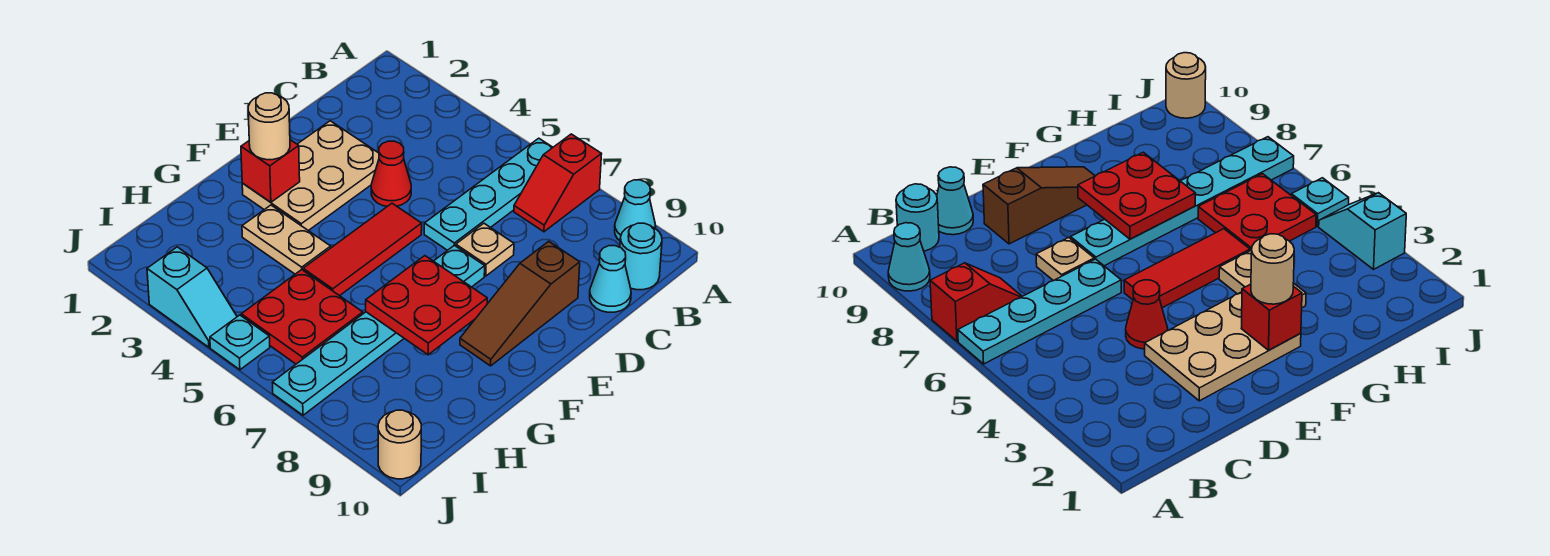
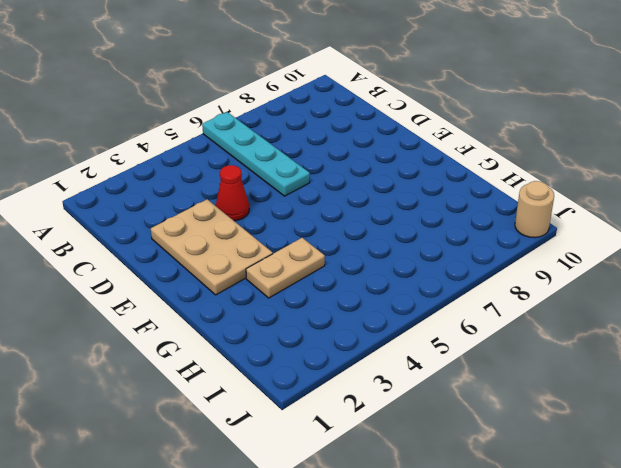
none -> red slope A7:B7 level 1 top A
none -> cyan cone A9 level 1
none -> cyan round brick B10 level 1

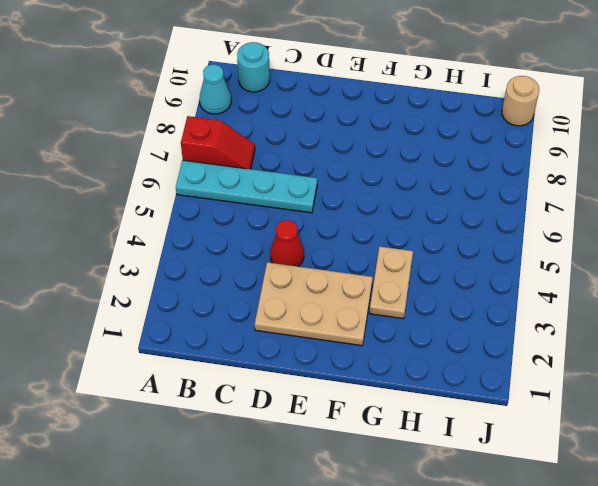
none -> cyan cone C10 level 1
none -> tan plate D7 level 1
none -> brown slope D9:F9 level 1 top D

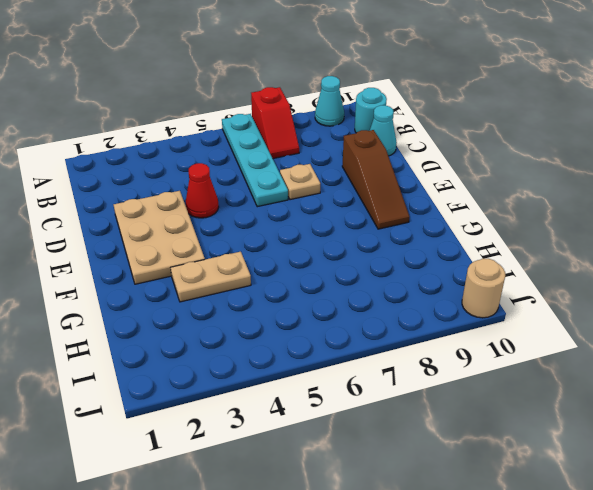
none -> red tile E5:G5 level 1
none -> cyan plate E7:J7 level 1
none -> red plate H5:I6 level 1

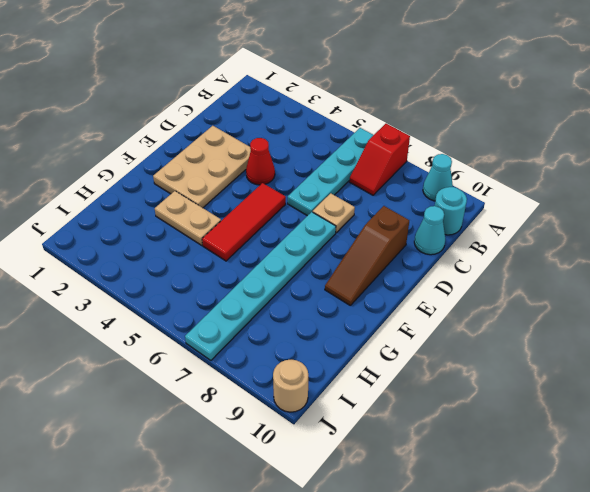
none -> red plate H5:I6 level 1
none -> cyan slope J3:J4 level 1 top 3
none -> cyan plate J5 level 1

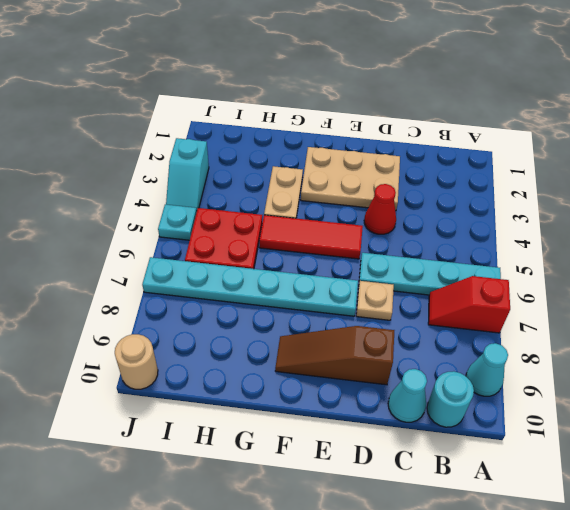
none -> red brick F2 level 2
none -> red plate F7:G8 level 2
none -> tan round brick F2 level 3

